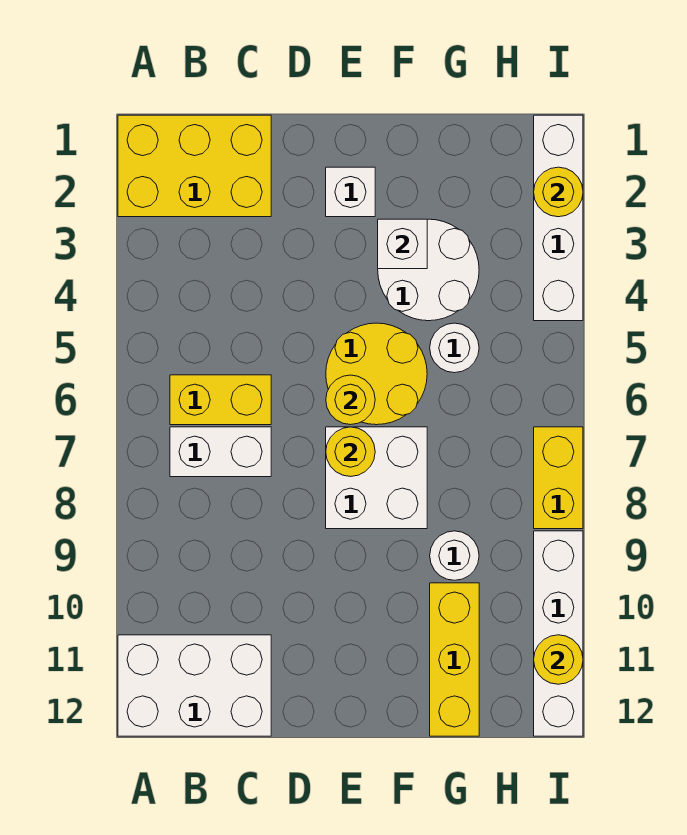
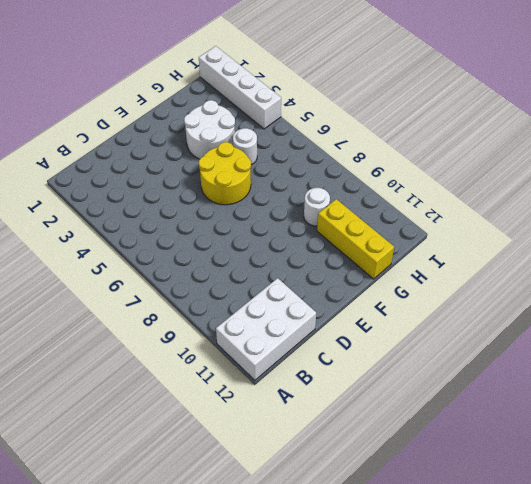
none -> yellow brick A1:C2 level 1
none -> yellow brick B6:C6 level 1
none -> white brick B7:C7 level 1

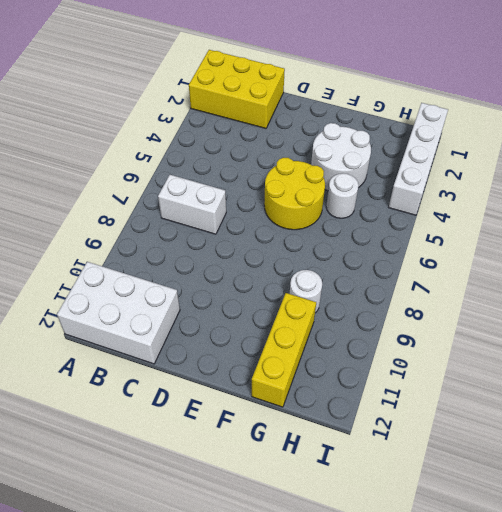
none -> yellow brick B6:C6 level 1
none -> white brick E2 level 1
none -> white brick E7:F8 level 1

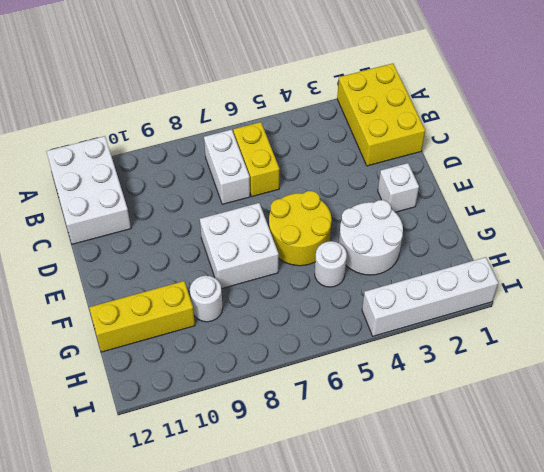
none -> yellow brick I7:I8 level 1
none -> white brick I9:I12 level 1
none -> yellow round brick E6 level 2

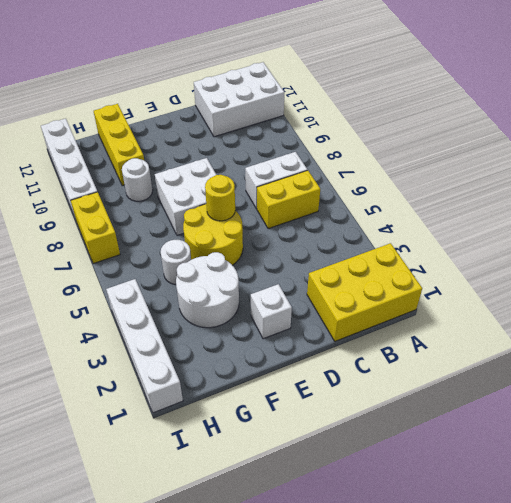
none -> yellow round brick E7 level 2
none -> white brick F3 level 2
none -> yellow round brick I2 level 2

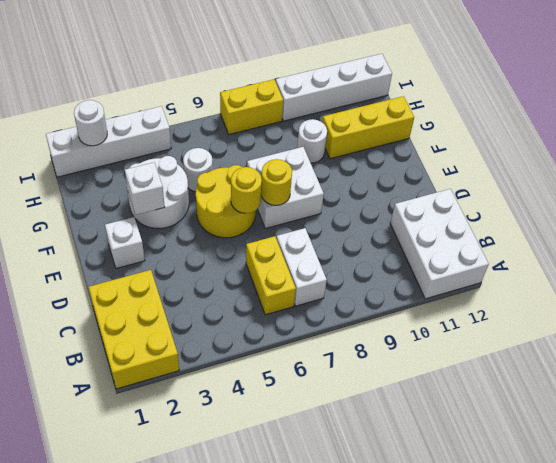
white round brick I2 level 2 -> yellow round brick I2 level 2
none -> yellow round brick I11 level 2

